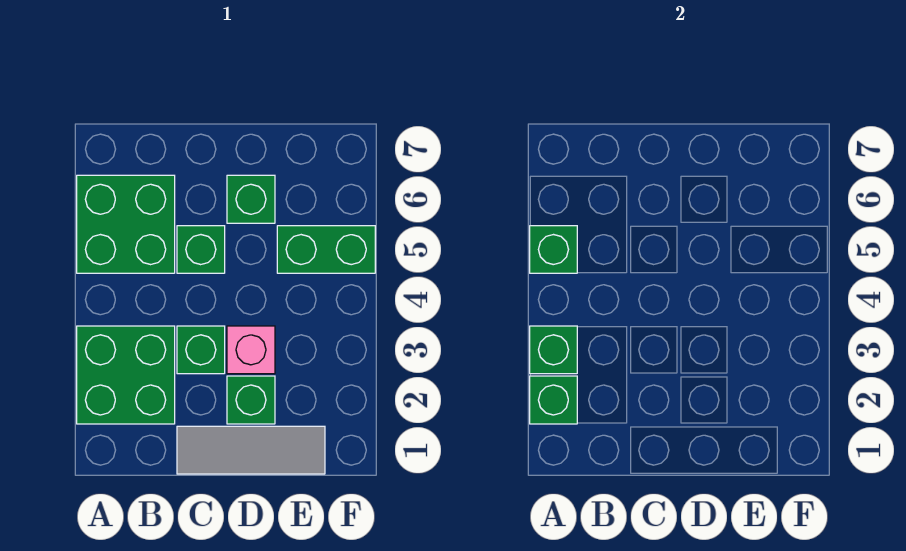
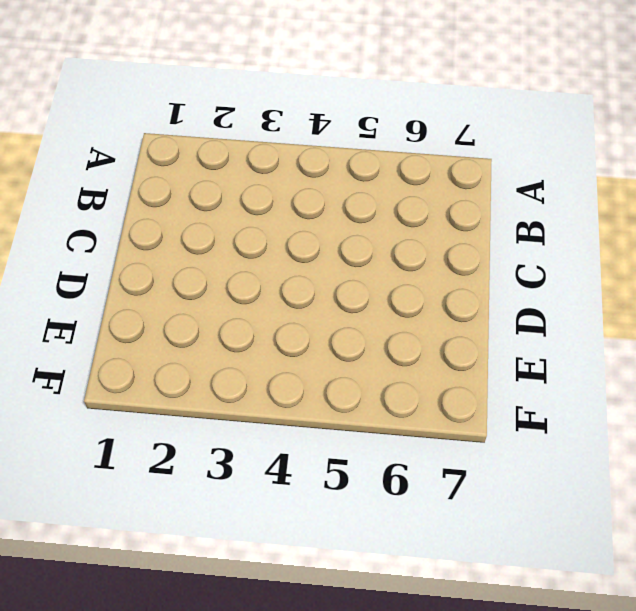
none -> green brick A2:B3 level 1
none -> green brick A5:B6 level 1
none -> grey tile C1:E1 level 1

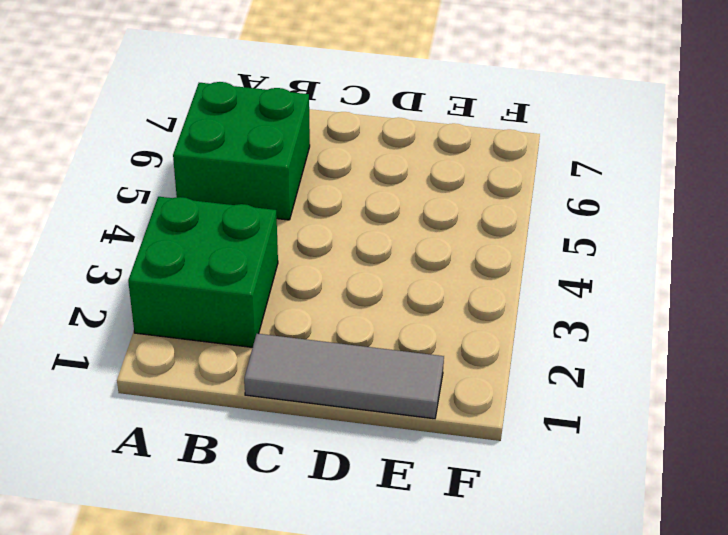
none -> green brick C3 level 1
none -> green brick C5 level 1
none -> green brick D2 level 1

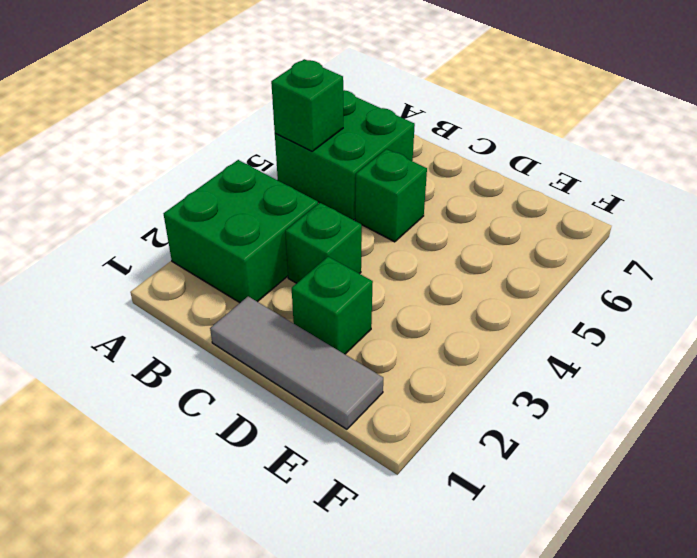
none -> pink brick D3 level 1
none -> green brick D6 level 1
none -> green brick E5:F5 level 1

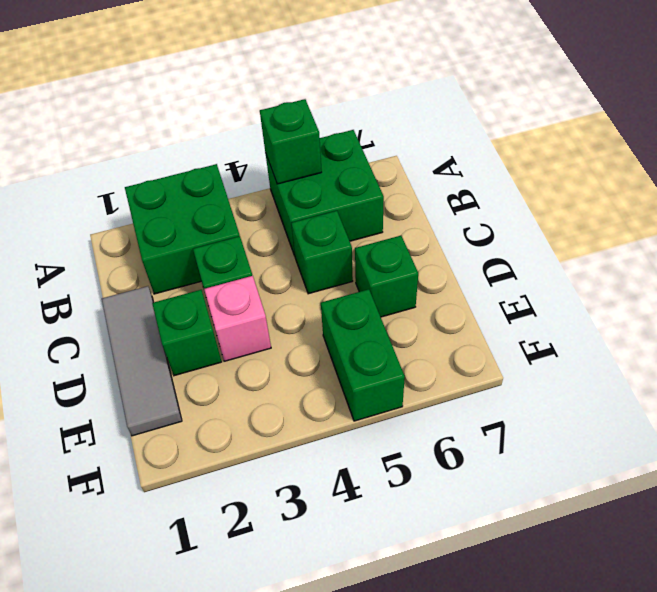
none -> green brick A2 level 2
none -> green brick A3 level 2

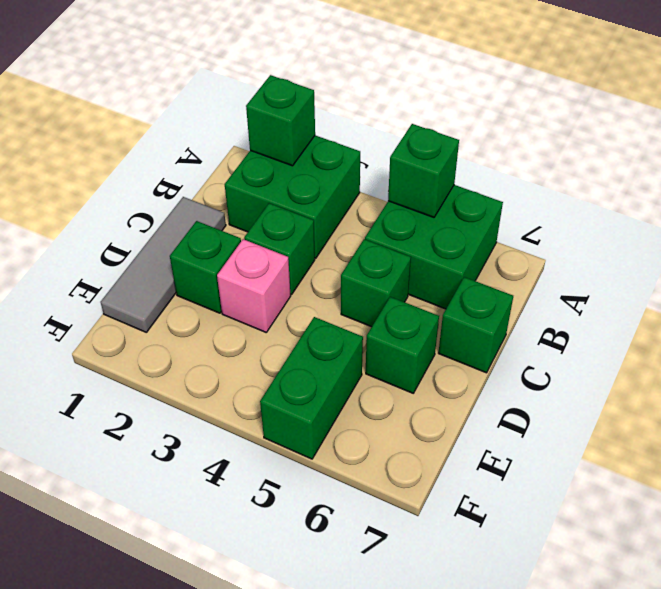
green brick C7 level 1 -> green brick A3 level 2

